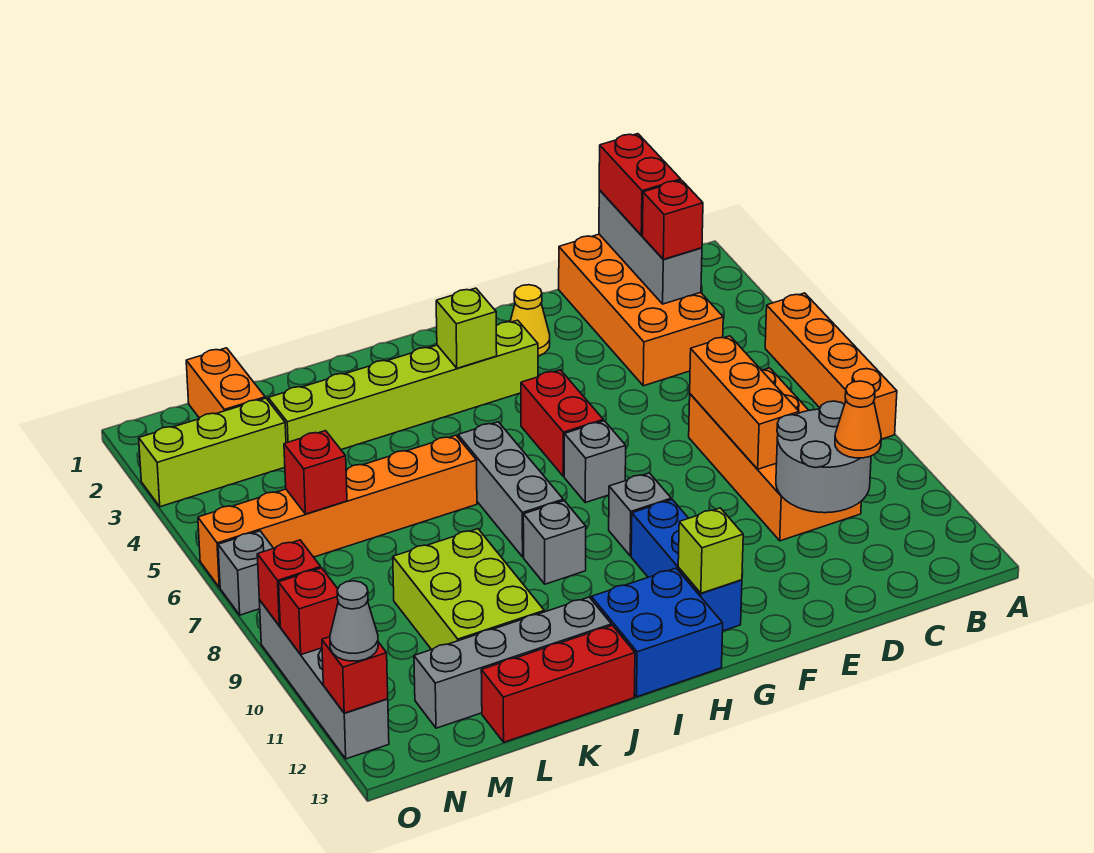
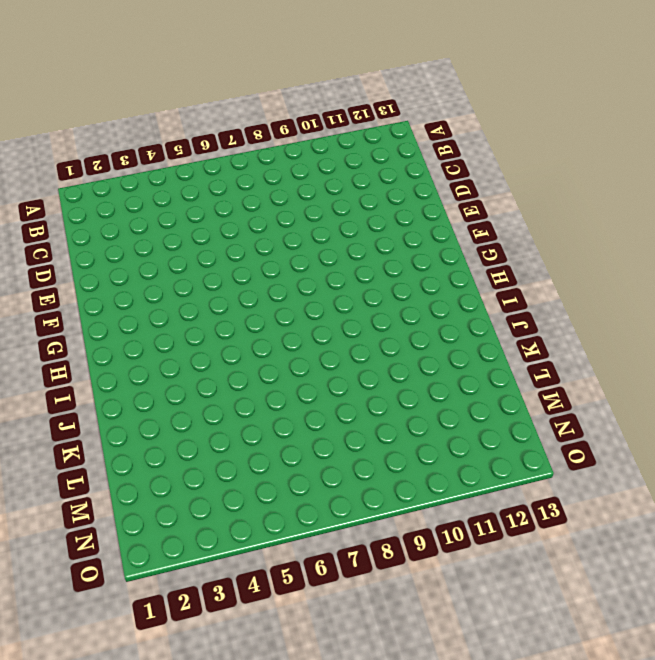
none -> orange brick A5:A8 level 1
none -> orange brick C1:D4 level 1
none -> orange brick C7:D10 level 1
none -> yellow cone F2 level 1

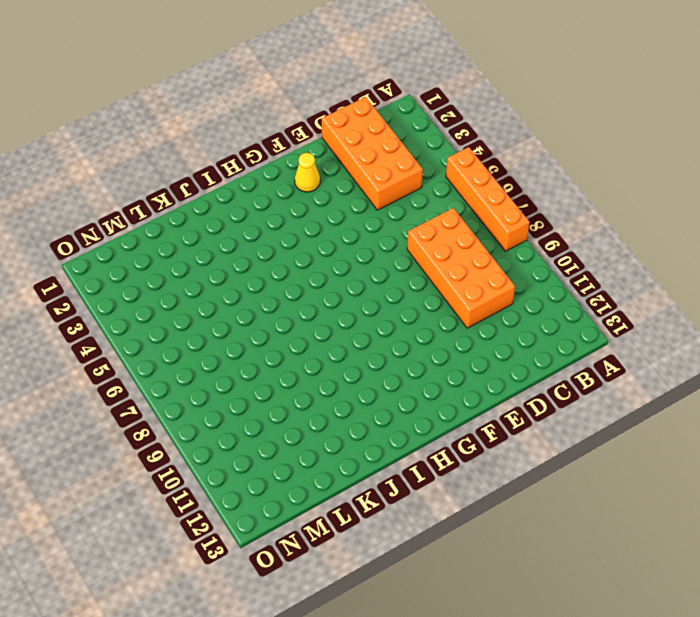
none -> lime brick G3:L3 level 1
none -> red brick G5:G6 level 1
none -> grey brick G7 level 1
none -> grey brick G9 level 1

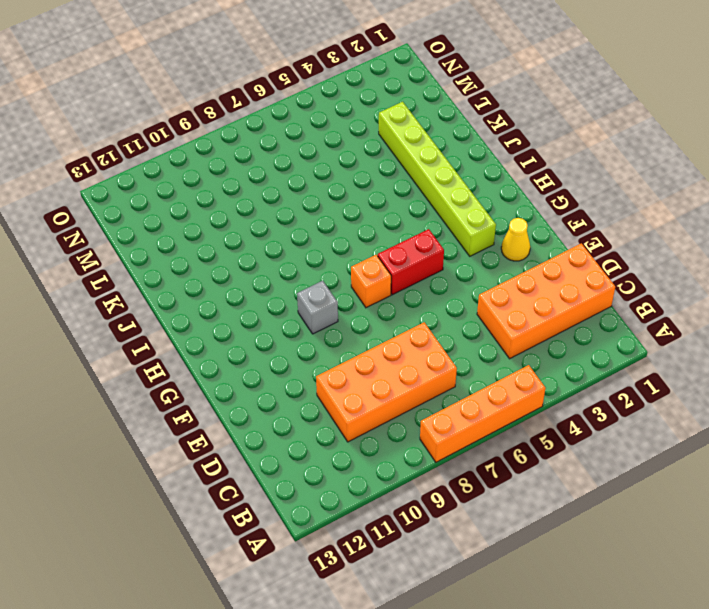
orange brick G7 level 1 -> grey brick G7 level 1
none -> blue brick G10:G12 level 1
none -> blue brick H12:I13 level 1
none -> grey brick I6:I8 level 1
none -> grey brick I9 level 1

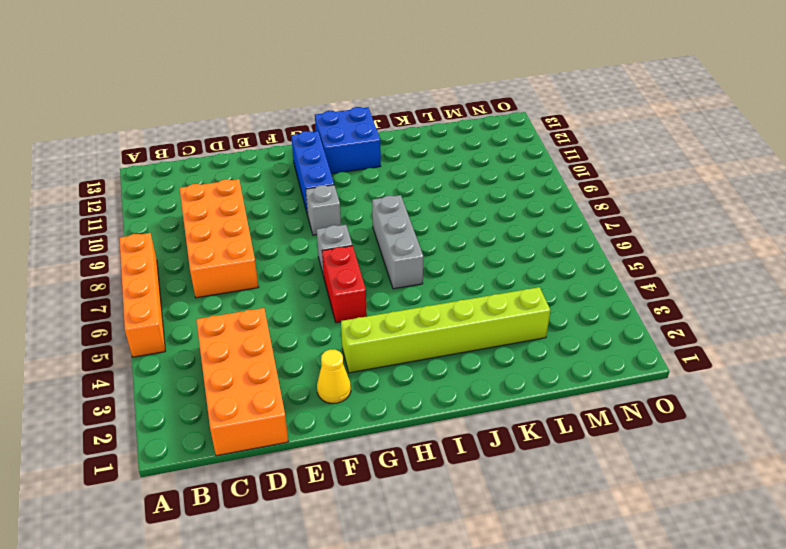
none -> grey brick I9 level 1
none -> orange brick J6:O6 level 1
none -> grey brick J12:M12 level 1
none -> red brick J13:L13 level 1

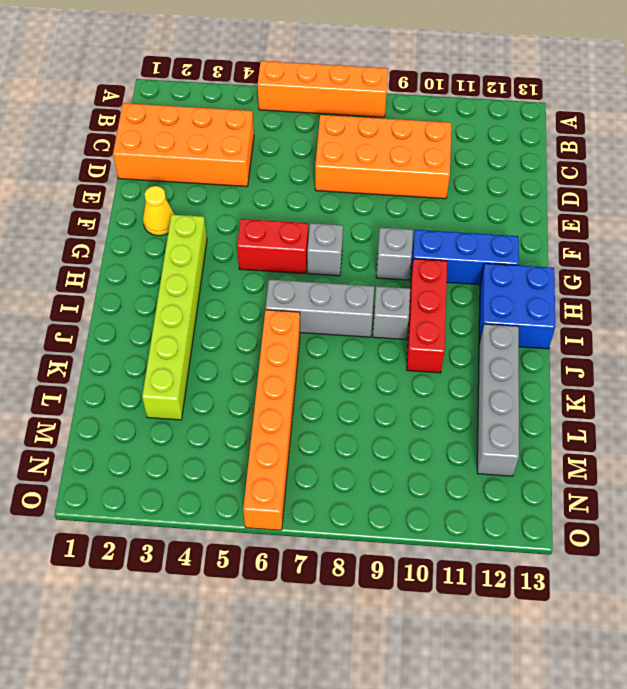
red brick H10:J10 level 1 -> red brick J13:L13 level 1
none -> lime brick K9:L11 level 1
none -> orange brick M1:M2 level 1
none -> lime brick M3:O3 level 1
none -> grey brick O7 level 1

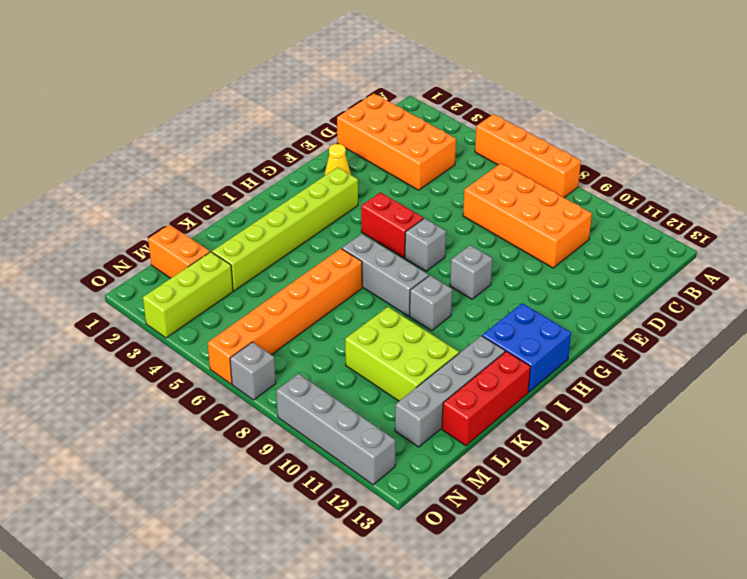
none -> blue brick G10:G12 level 1
none -> grey brick C1:C3 level 2
none -> grey round brick C10:D11 level 2
none -> orange brick D7:D9 level 2

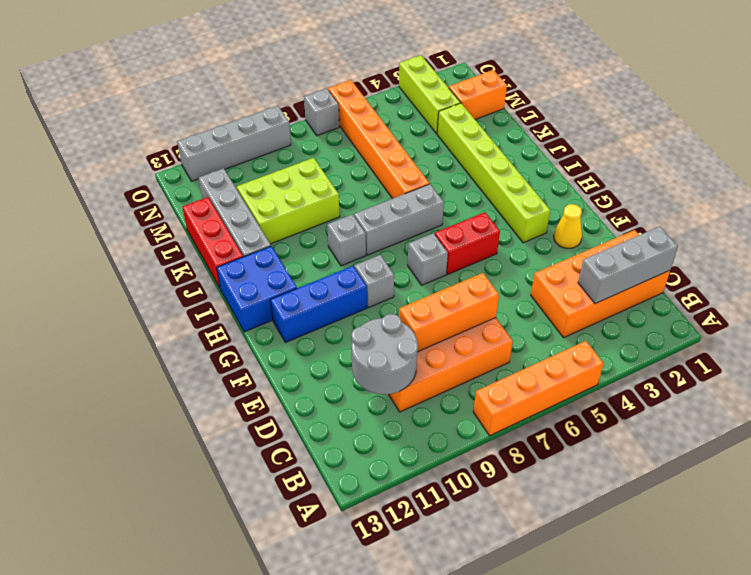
none -> lime brick G12 level 2
none -> lime brick H3 level 2
none -> red brick M6 level 2
none -> red brick O9 level 2

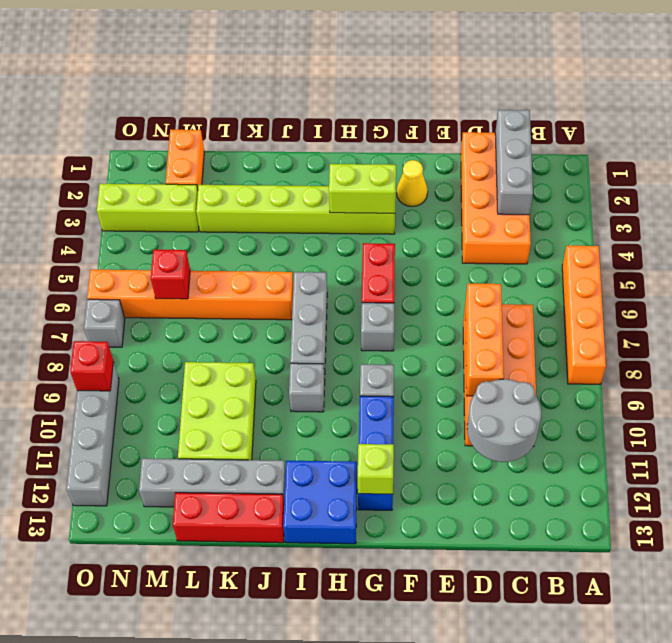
lime brick G3:H3 level 2 -> lime brick H3 level 2
none -> red brick O10 level 2
none -> red brick O12 level 2
none -> red brick C1:C2 level 3
none -> red brick C3 level 3

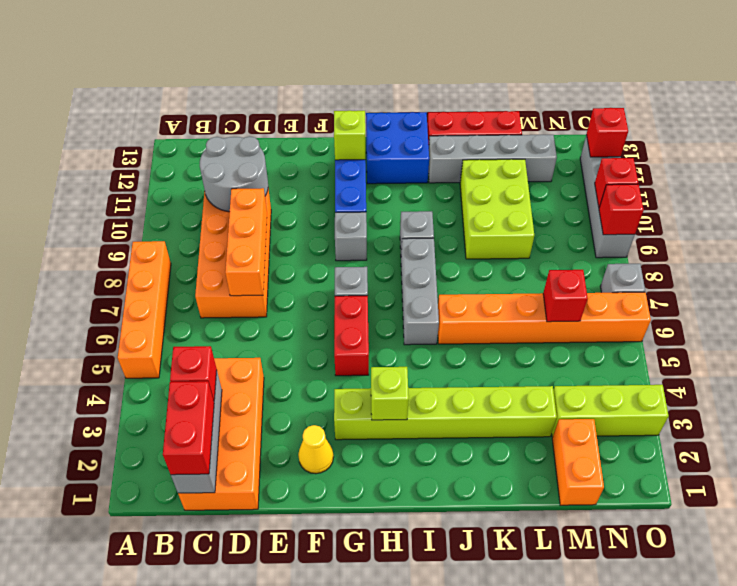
none -> orange cone C11 level 3
none -> grey cone O12 level 3

